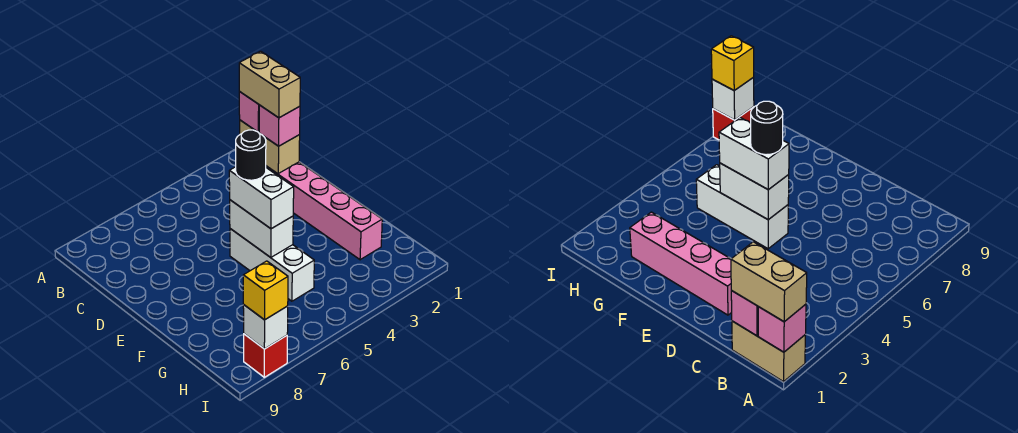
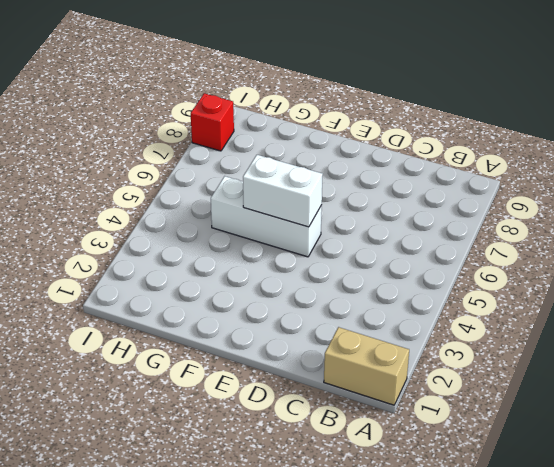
none -> pink brick D2:G2 level 1
none -> pink brick A1 level 2
none -> pink brick B1 level 2

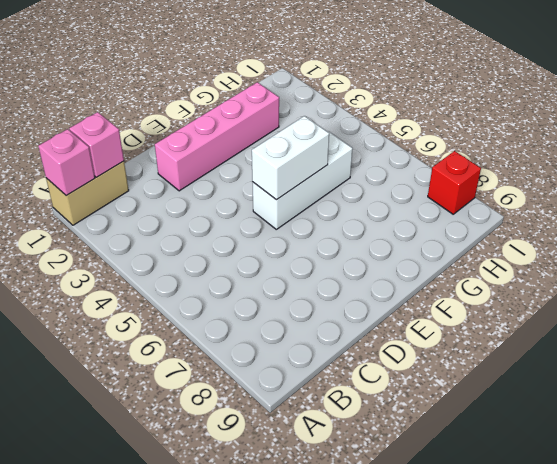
none -> white brick I8 level 2
none -> tan brick A1:B1 level 3
none -> white brick E5:F5 level 3

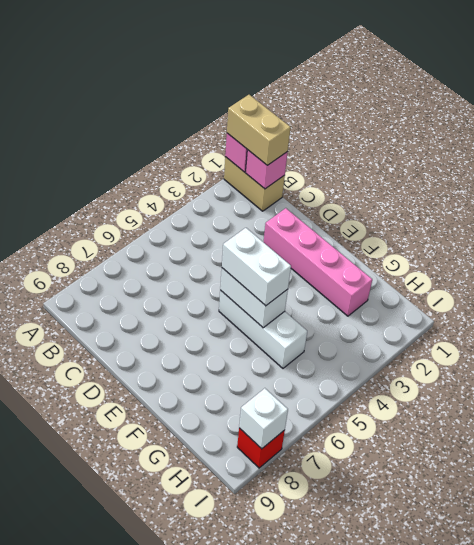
none -> yellow brick I8 level 3
none -> black round brick E5 level 4

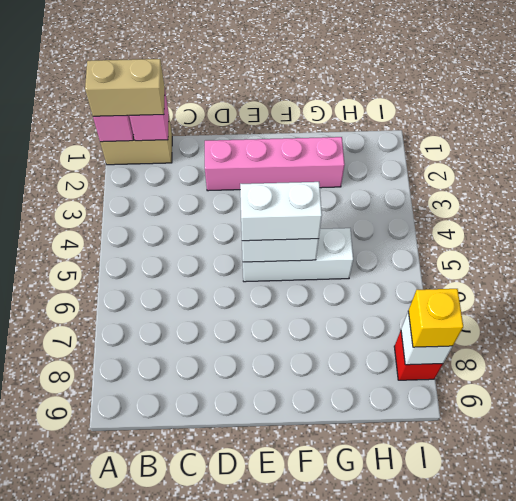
none -> black round brick E5 level 4

